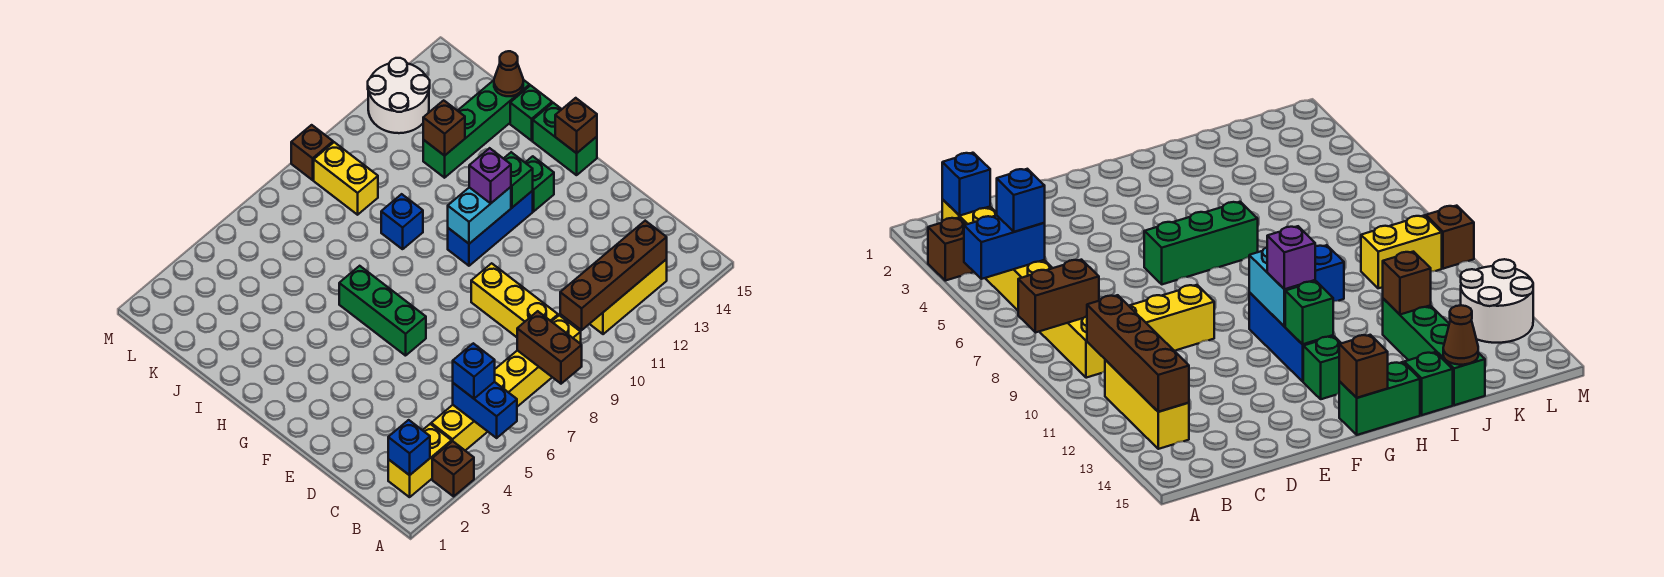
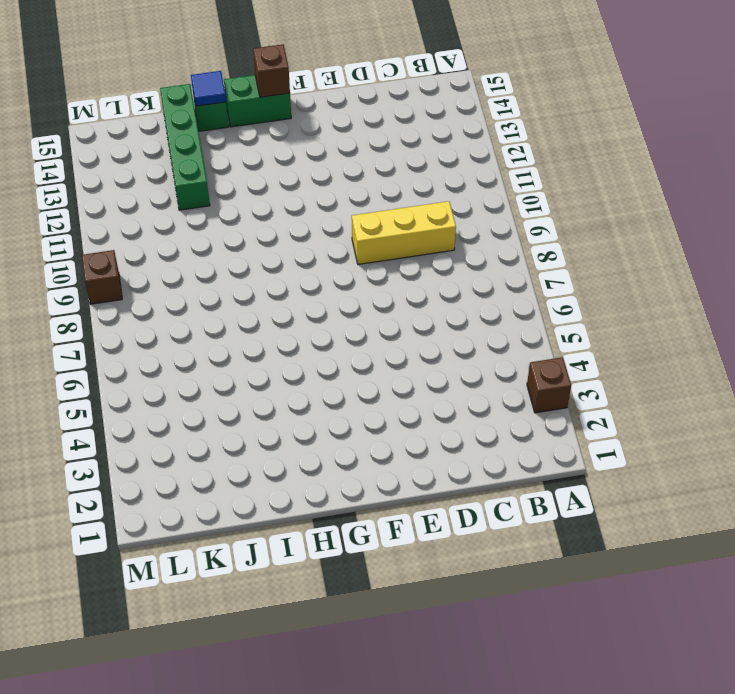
blue tile I15 level 2 -> none
none -> yellow brick B2:B3 level 1
none -> yellow brick B4:B9 level 1
none -> yellow brick B11:B13 level 1

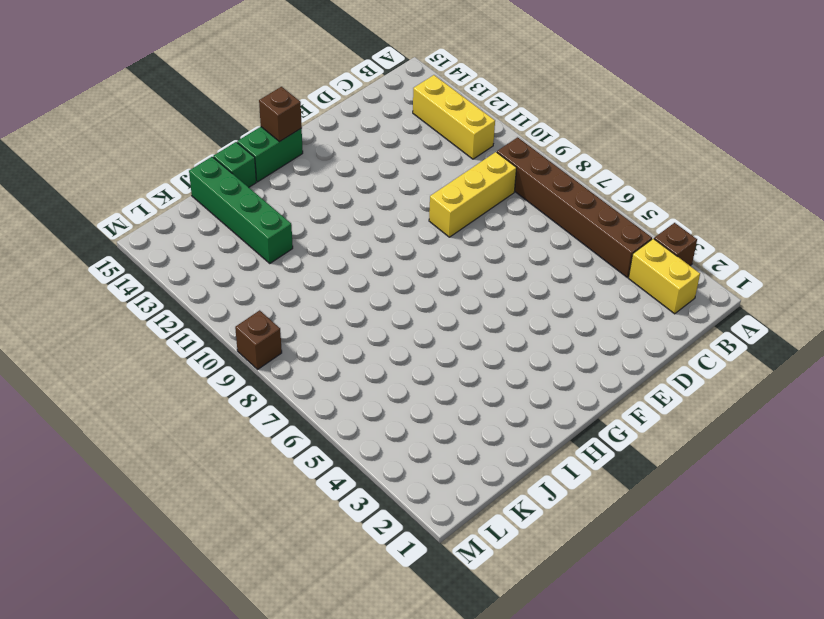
brown brick B4:B9 level 1 -> yellow brick B4:B9 level 1
none -> green brick F6:H6 level 1
none -> blue brick G10:G12 level 1
none -> green brick G13 level 1

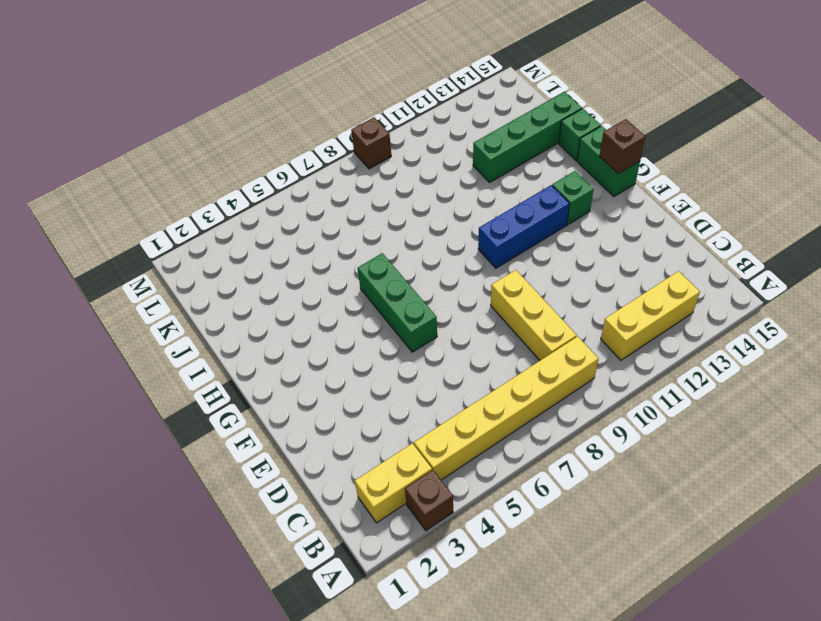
none -> blue brick I9 level 1
none -> yellow brick K9:L9 level 1
none -> white round brick L12:M13 level 1

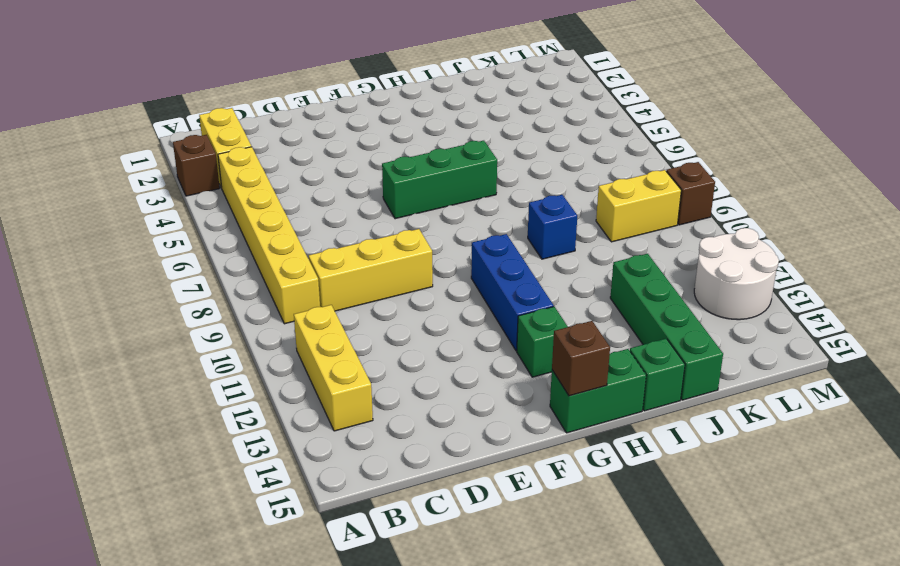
none -> blue brick A5:B5 level 2
none -> brown brick A8:B8 level 2
none -> blue brick B2 level 2

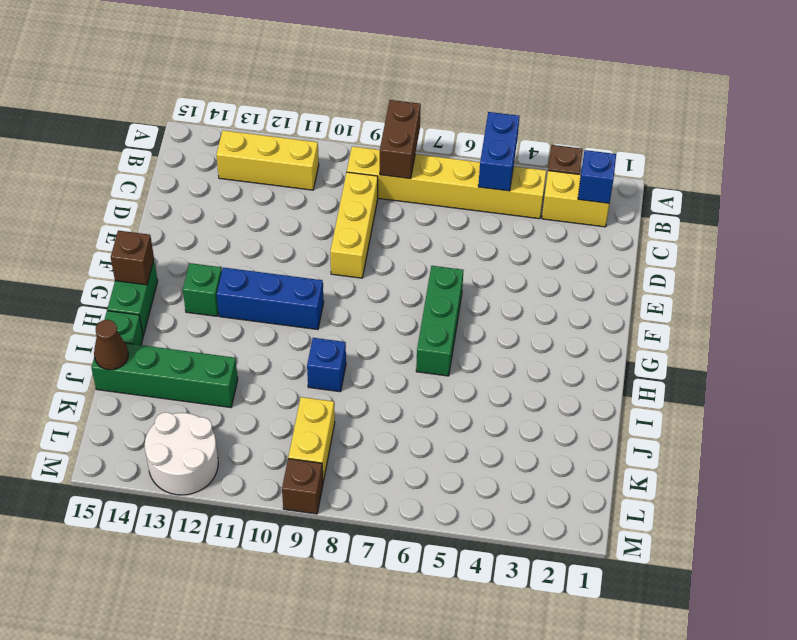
none -> brown brick B10:B13 level 2
none -> cyan brick G10:G11 level 2
none -> green brick G12 level 2

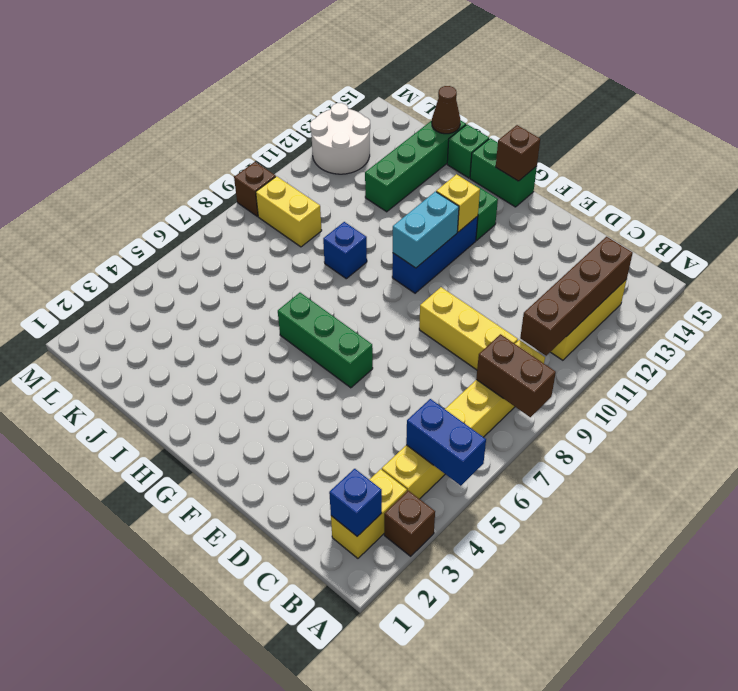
yellow brick G12 level 2 -> green brick G12 level 2
none -> brown brick J12 level 2
none -> blue brick B5 level 3
none -> purple brick G11 level 3

